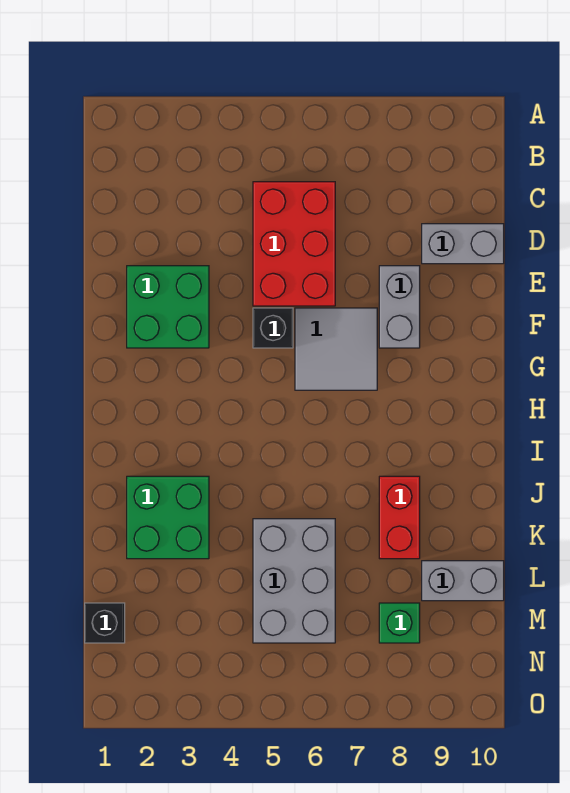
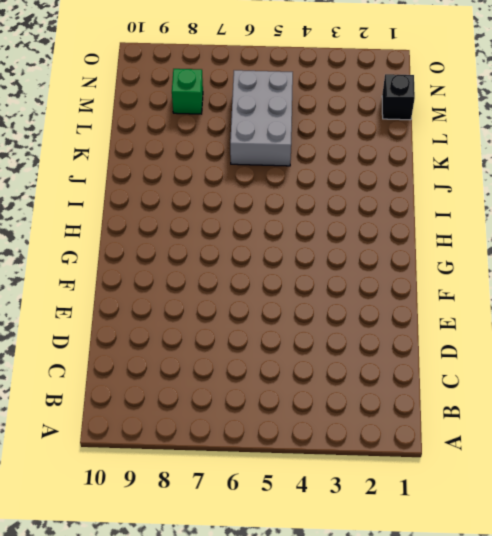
none -> red brick C5:E6 level 1
none -> grey brick D9:D10 level 1
none -> green brick E2:F3 level 1

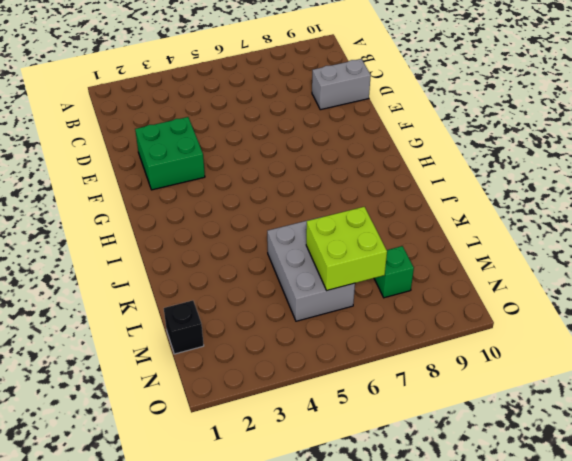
lime brick L6:M7 level 2 -> none
none -> red brick C5:E6 level 1
none -> grey brick E8:F8 level 1
none -> black brick F5 level 1

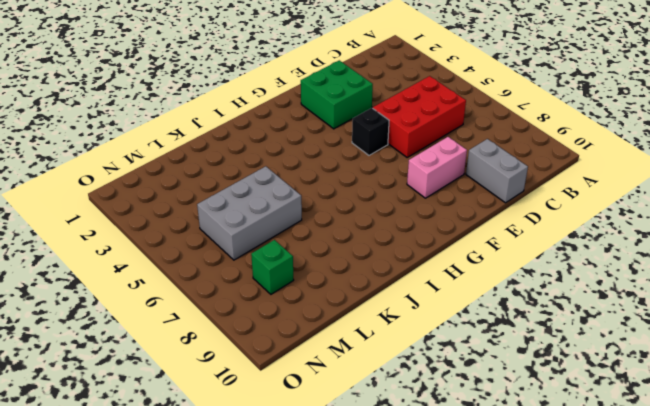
pink brick E8:F8 level 1 -> grey brick E8:F8 level 1
none -> grey tile F6:G7 level 1
none -> green brick J2:K3 level 1
none -> red brick J8:K8 level 1

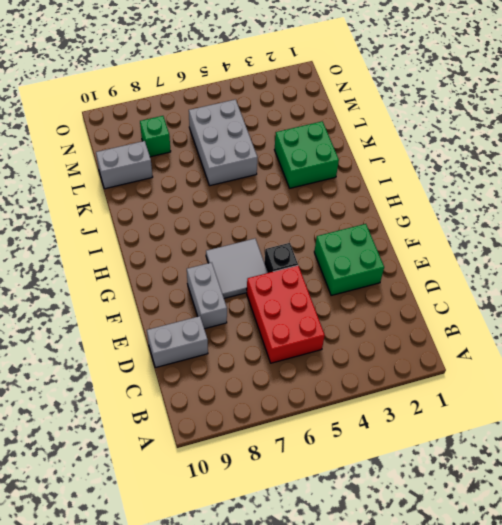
none -> red brick J8:K8 level 1
none -> black brick M1 level 1

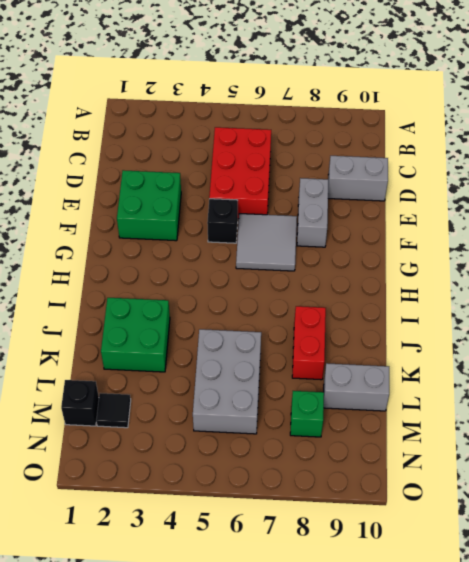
black tile M2 level 1 -> none

